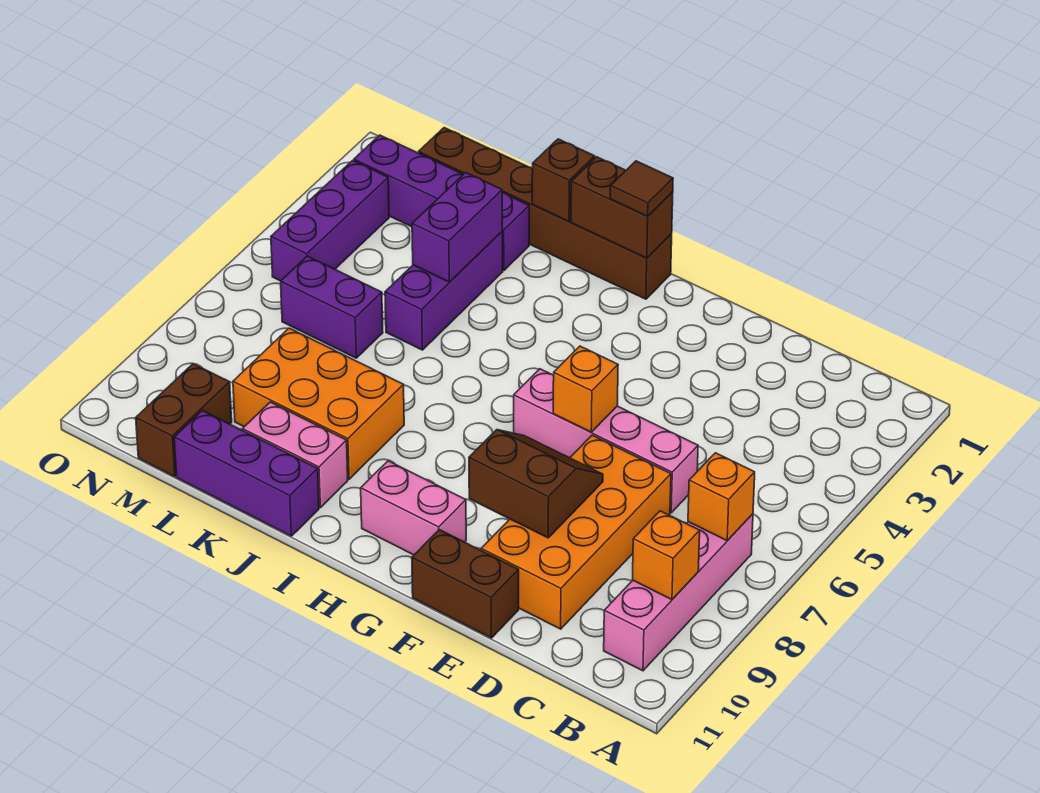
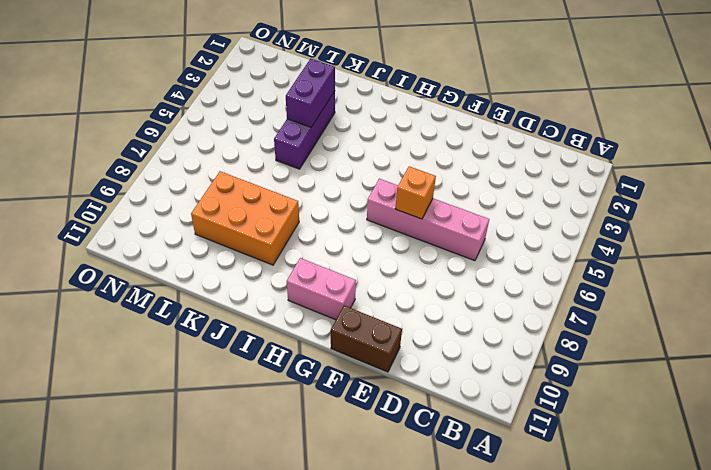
none -> pink brick B7:B10 level 1
none -> orange brick D7:E10 level 1
none -> brown brick H1:M1 level 1

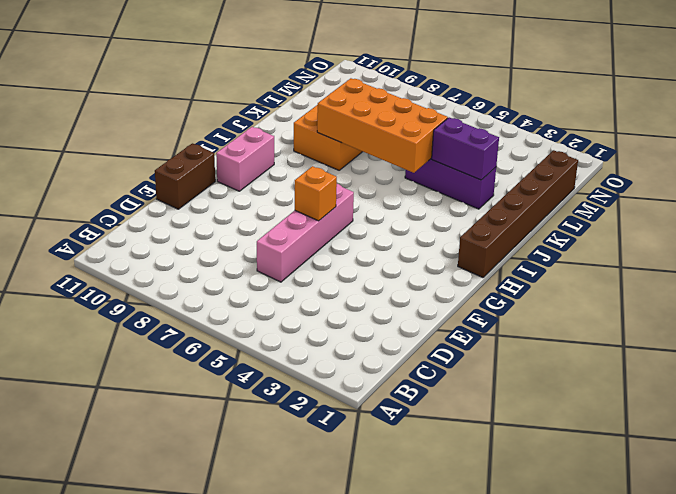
orange brick J5:K8 level 2 -> orange brick D7:E10 level 1
none -> pink brick B7:B10 level 1
none -> pink brick J10:K10 level 1
none -> purple brick J11:L11 level 1

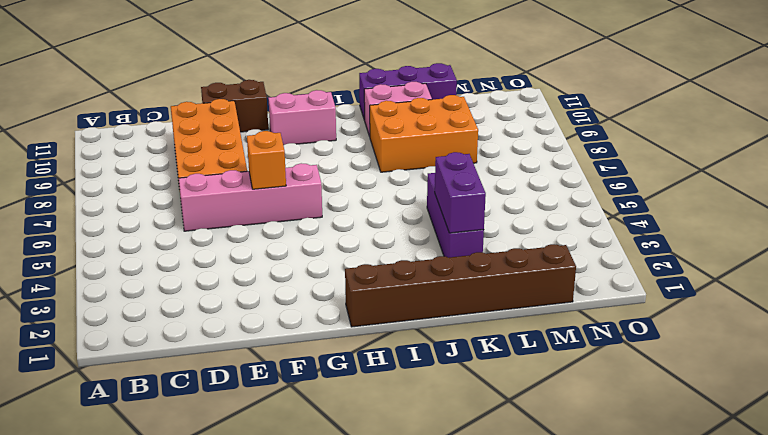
none -> pink brick B7:B10 level 1
none -> purple brick K2:N2 level 1
none -> purple brick L6:M6 level 1

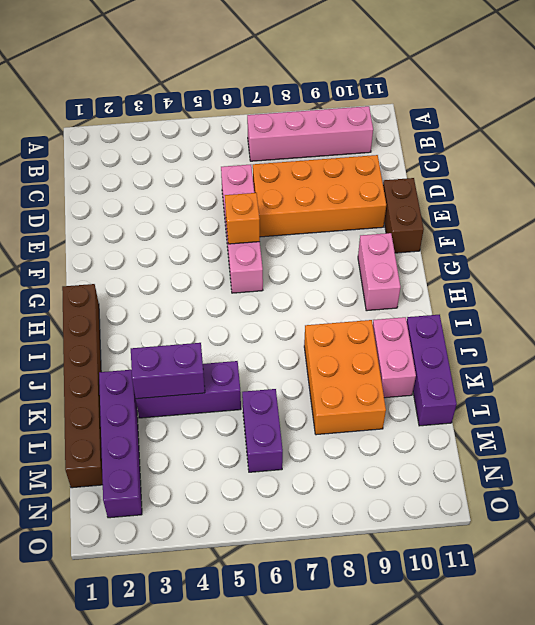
none -> brown brick M10:M11 level 1
none -> purple brick N3:N5 level 1
none -> orange brick B7 level 2

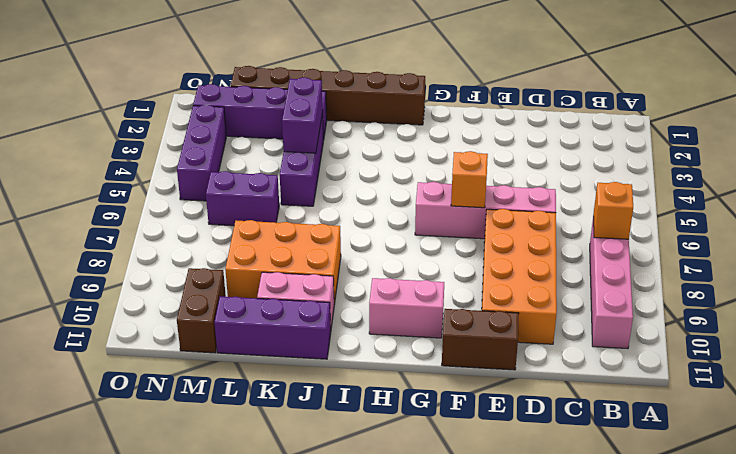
none -> orange brick B9 level 2
none -> brown slope E8:F9 level 2 top 9
none -> brown brick H1:I1 level 2

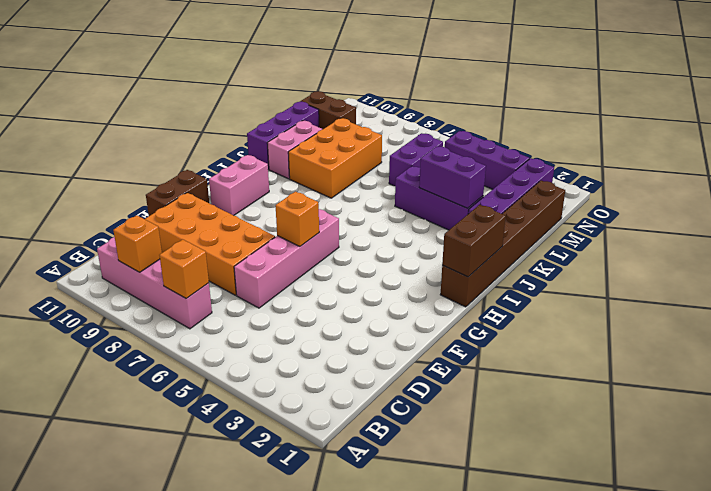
none -> brown slope E8:F9 level 2 top 9
none -> brown brick J1 level 2
none -> brown tile H1 level 3

